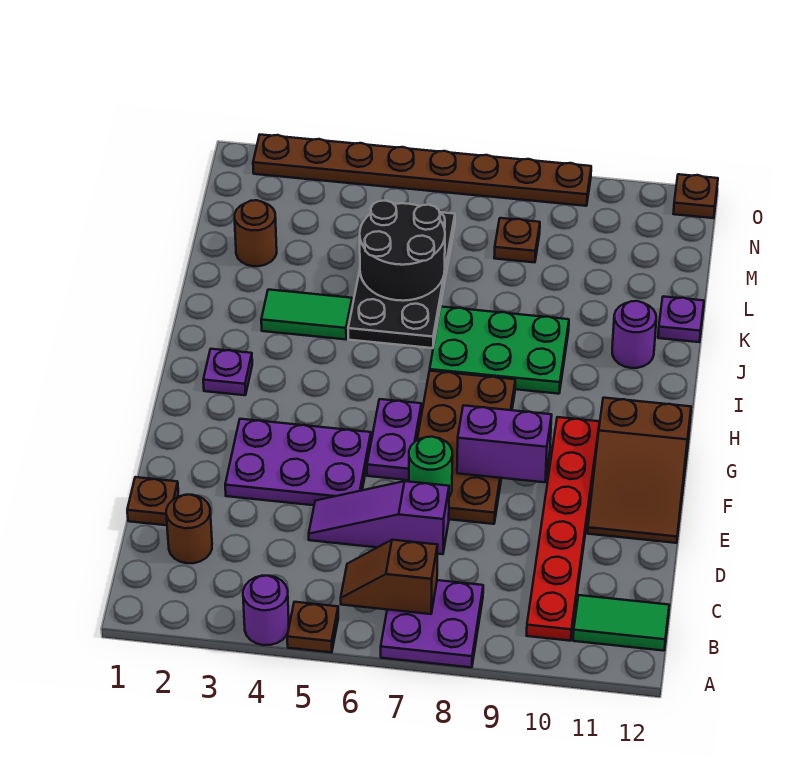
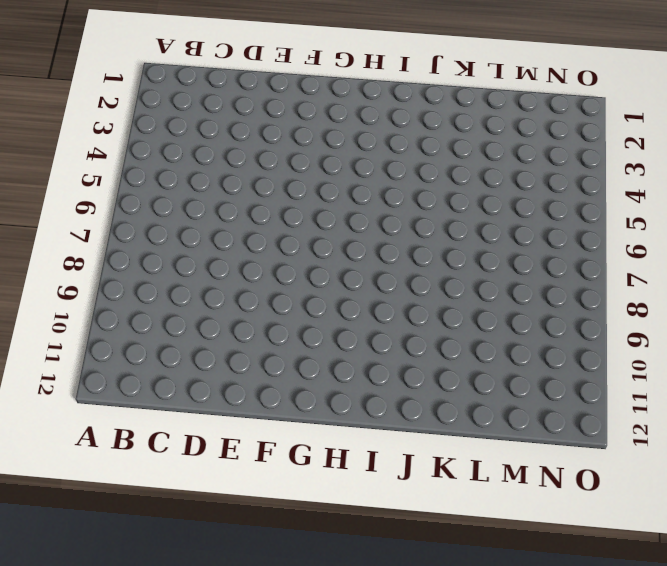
none -> purple round brick A4 level 1
none -> brown plate A5 level 1
none -> purple plate A7:B8 level 1

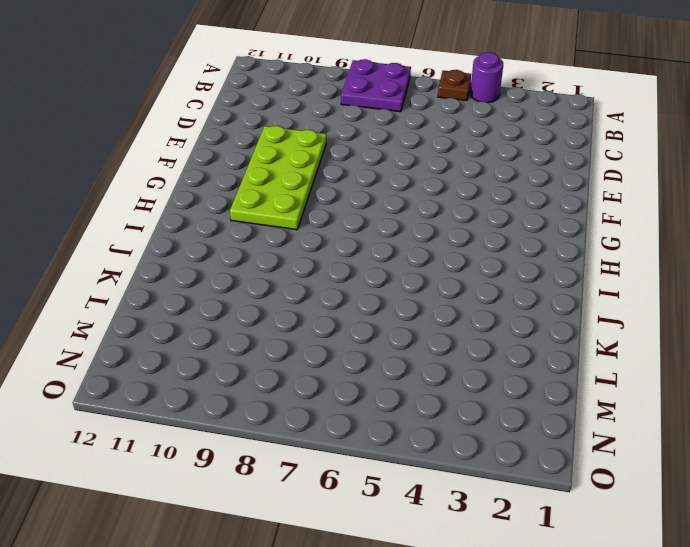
lime plate E9:H10 level 1 -> red plate B10:G10 level 1
none -> green tile B11:B12 level 1
none -> brown round brick C2 level 1
none -> brown plate D1 level 1

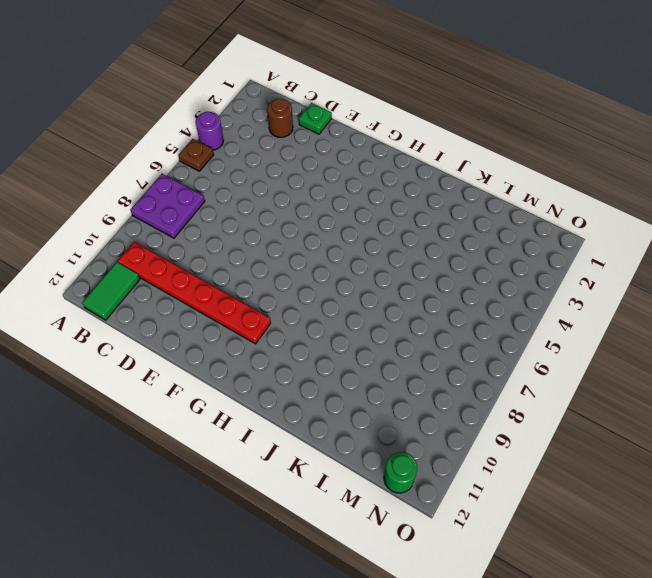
green plate D1 level 1 -> brown plate D1 level 1
green round brick N12 level 1 -> green round brick E7 level 2
none -> purple slope D5:D7 level 1 top 7
none -> purple plate E3:F5 level 1
none -> brown plate E7:H8 level 1

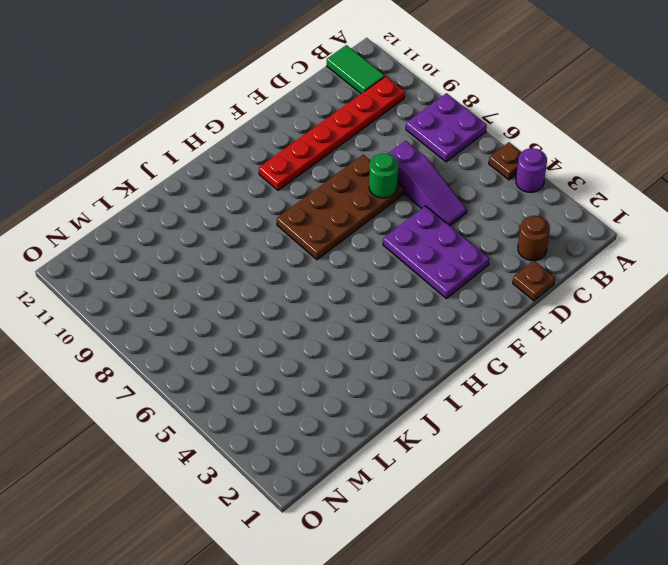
none -> brown slope E11:G12 level 1 top G
none -> purple plate F6:G6 level 1
none -> purple plate H2 level 1

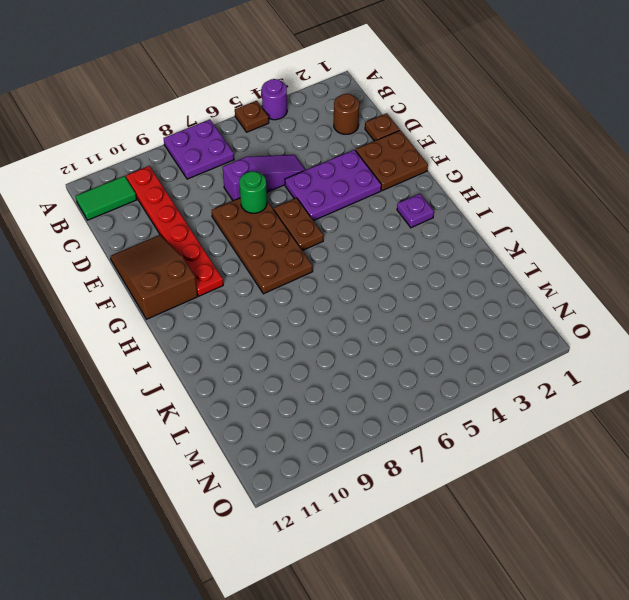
brown plate E1:F2 level 1 -> none
brown plate F6:G6 level 1 -> purple plate F6:G6 level 1
none -> green plate I7:J9 level 1
none -> green tile J3:J4 level 1
none -> black plate J5:M6 level 1

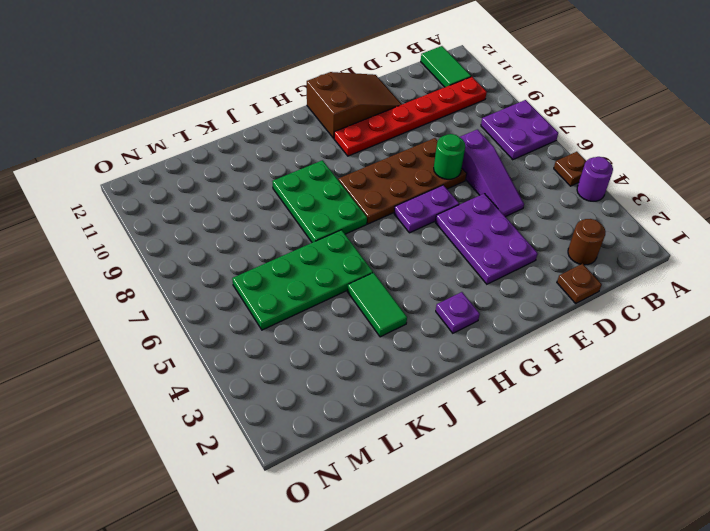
green plate J5:M6 level 1 -> black plate J5:M6 level 1
none -> purple round brick J11 level 1
none -> purple plate K12 level 1
none -> brown round brick L2 level 1

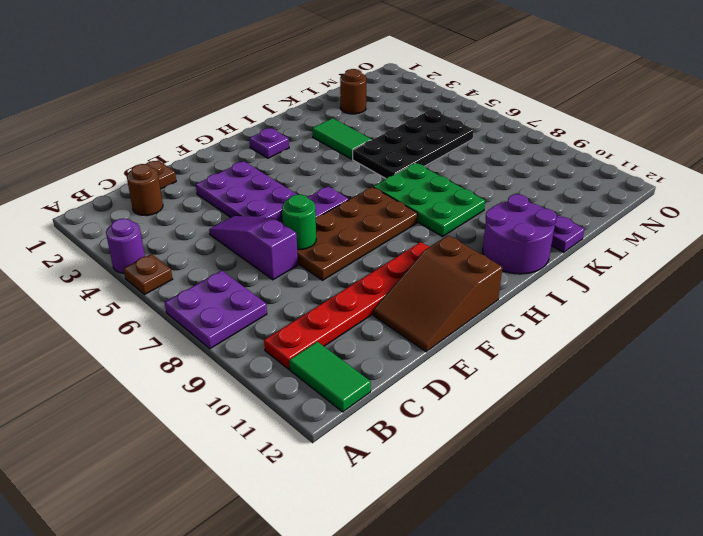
purple round brick I11:J12 level 1 -> purple round brick J11 level 1
none -> brown plate M8 level 1
none -> brown plate O2:O9 level 1
none -> brown plate O12 level 1

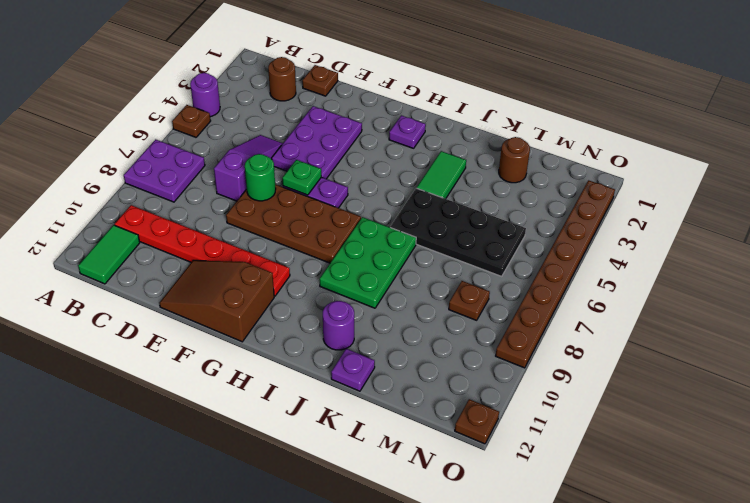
green plate F6 level 2 -> none
none -> brown slope B6:B7 level 2 top 7
none -> purple brick F8:F9 level 2
none -> black round brick K5:L6 level 2

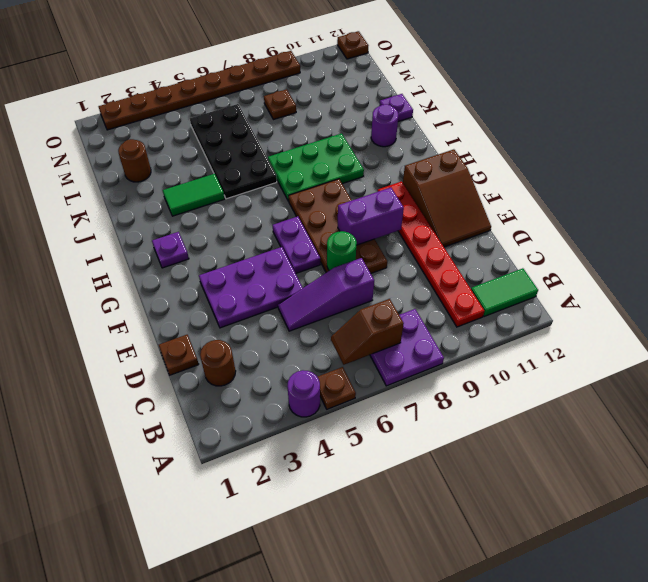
none -> black round brick K5:L6 level 2

